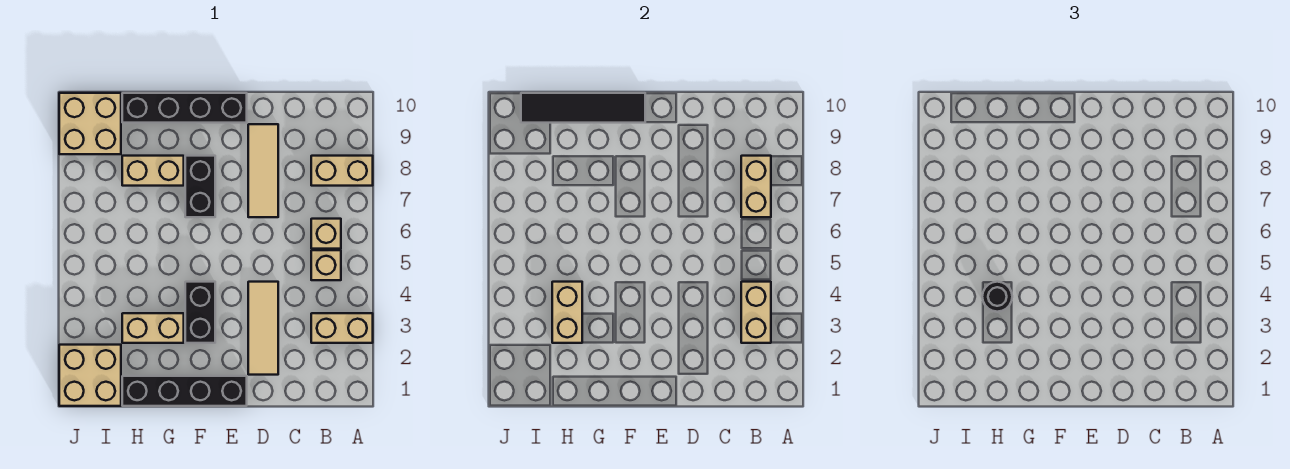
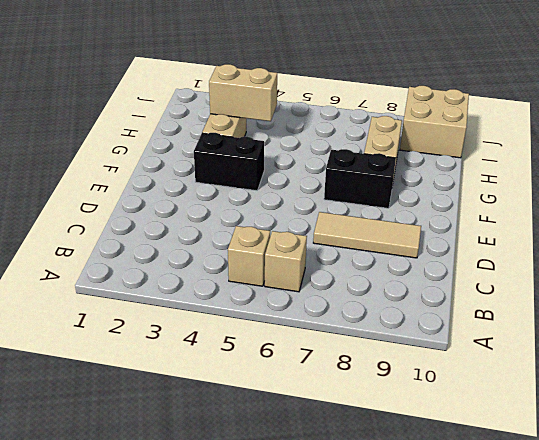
none -> tan brick A3:B3 level 1
none -> tan brick A8:B8 level 1
none -> tan tile D2:D4 level 1

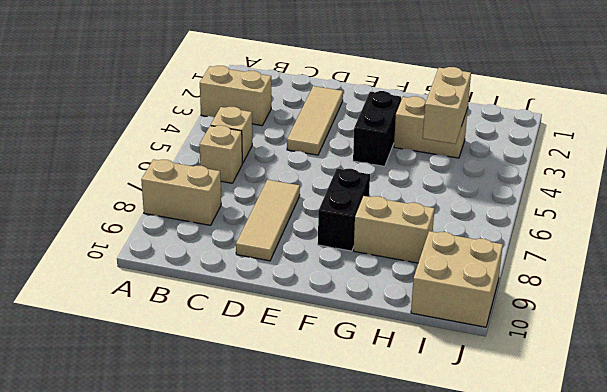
none -> black brick E1:H1 level 1
none -> black brick E10:H10 level 1
none -> tan brick I1:J2 level 1

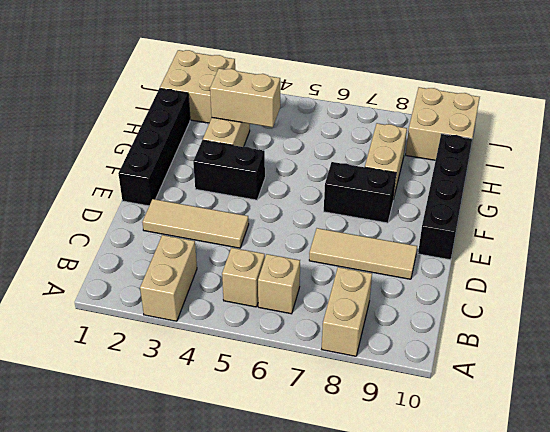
none -> tan brick B3:B4 level 2
none -> tan brick B7:B8 level 2
none -> black tile F10:I10 level 2

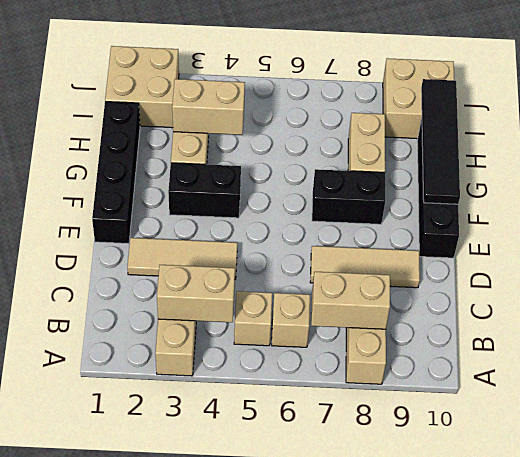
none -> black round brick H4 level 3

